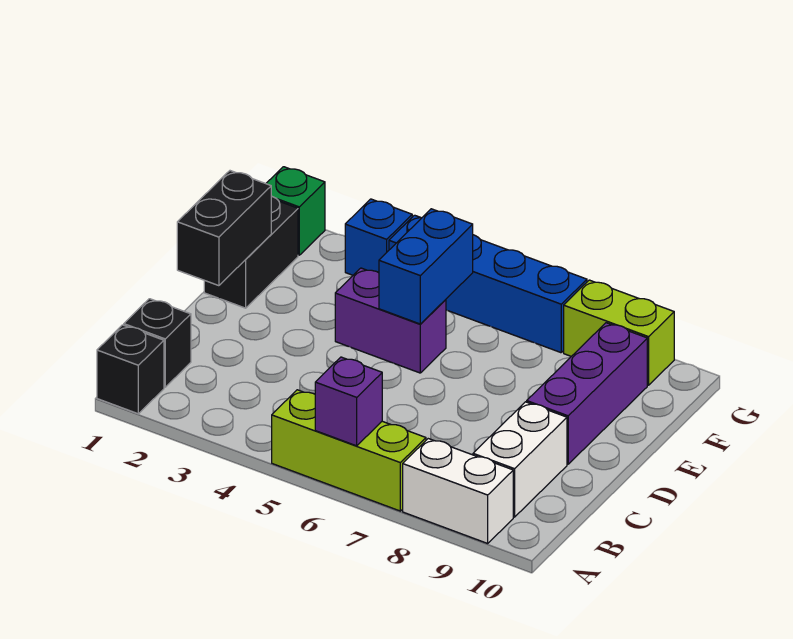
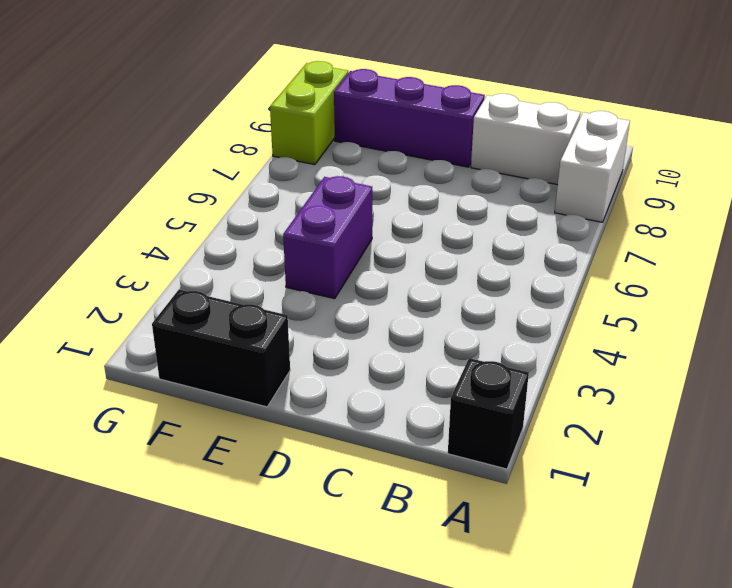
none -> lime brick A5:A7 level 1
none -> black brick B1 level 1
none -> green brick G1 level 1

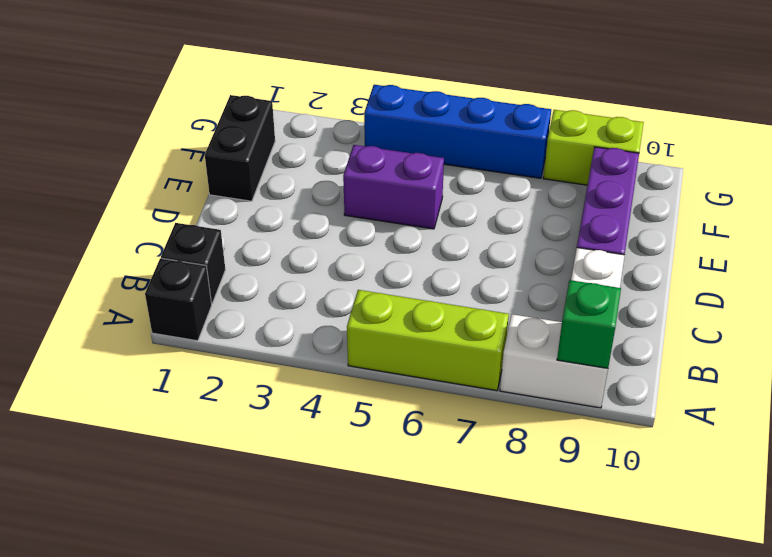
green brick A9 level 2 -> green brick G1 level 1
none -> blue brick G3 level 1
none -> purple brick A6 level 2
none -> black brick D1:E1 level 2

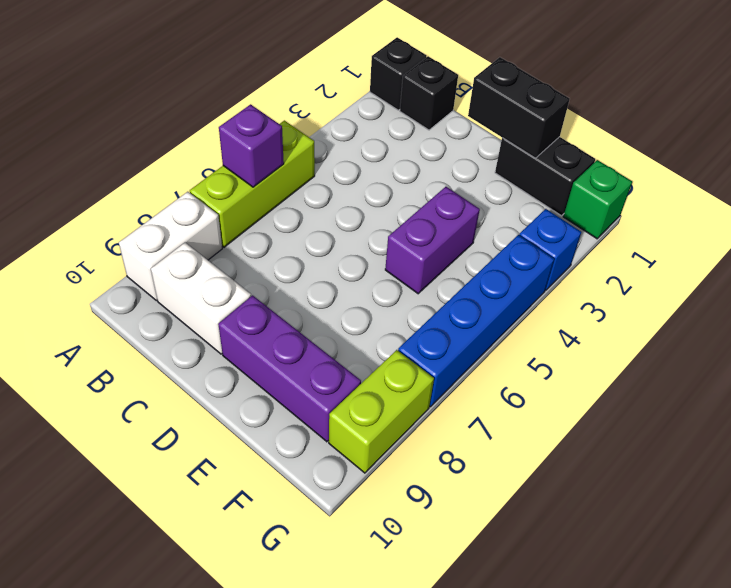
none -> blue brick E5:F5 level 2

